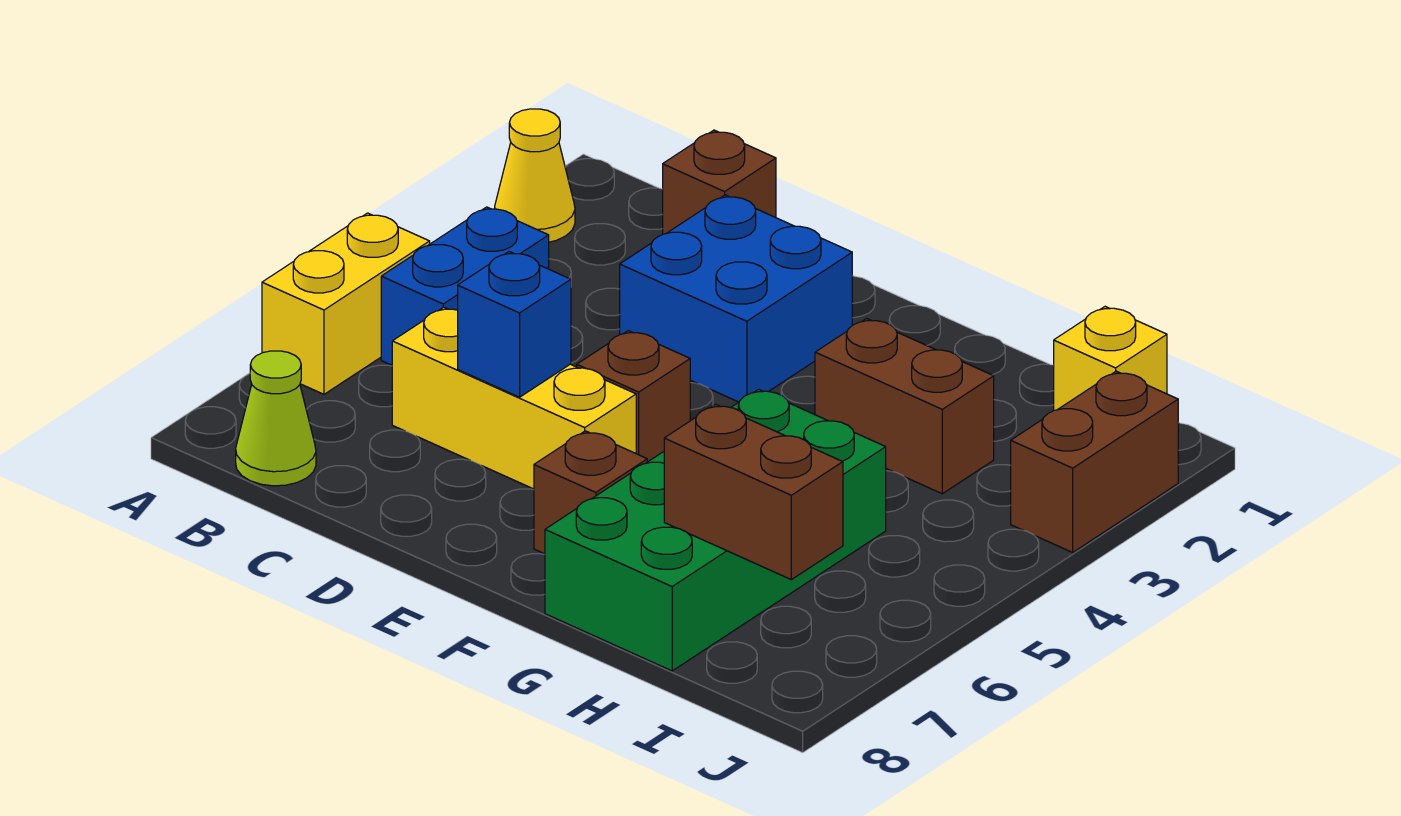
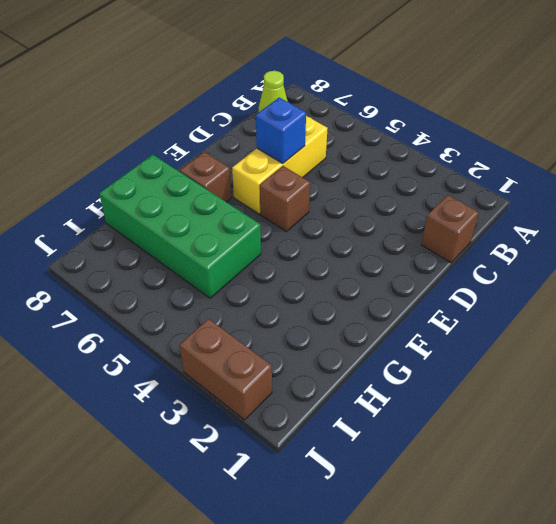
none -> yellow cone A2 level 1
none -> yellow brick A5:A6 level 1
none -> blue brick B4:B5 level 1

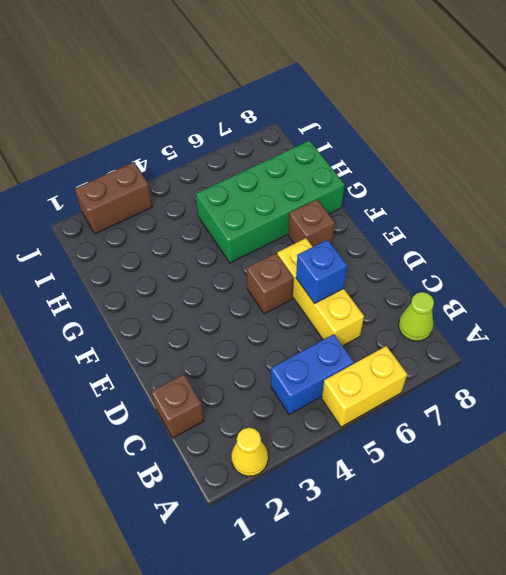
none -> blue brick D2:E3 level 1
none -> brown brick G3:H3 level 1
none -> yellow brick I1 level 1

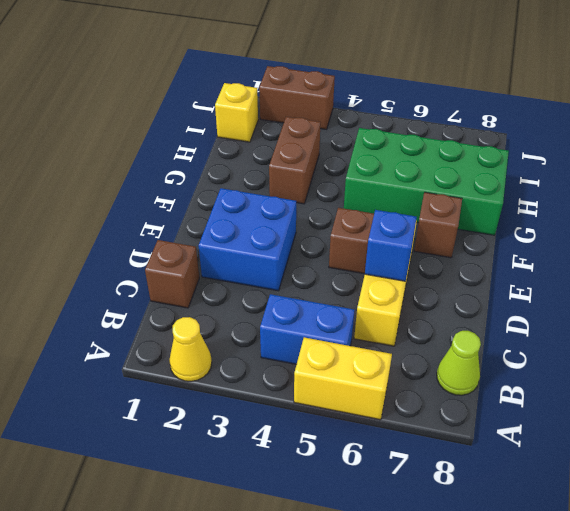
none -> brown brick H7:I7 level 2

